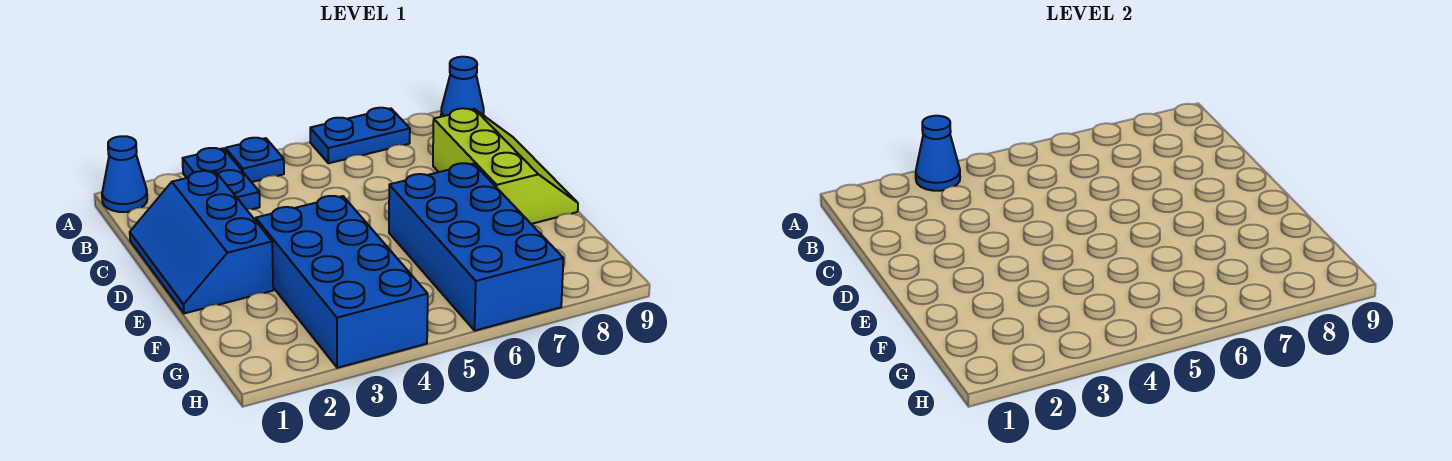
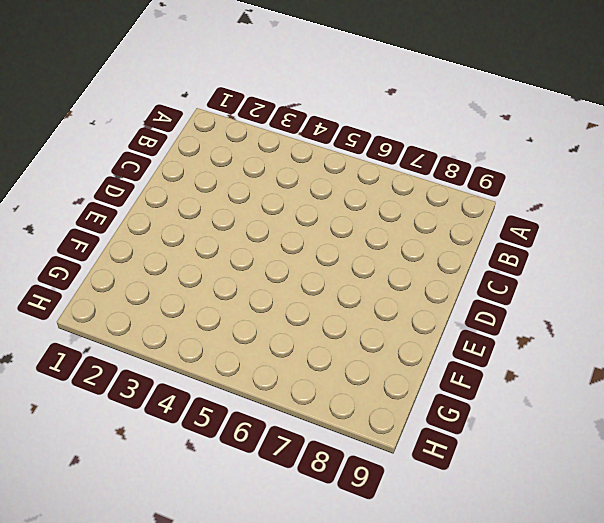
none -> blue cone A1 level 1
none -> blue plate A3:B3 level 1

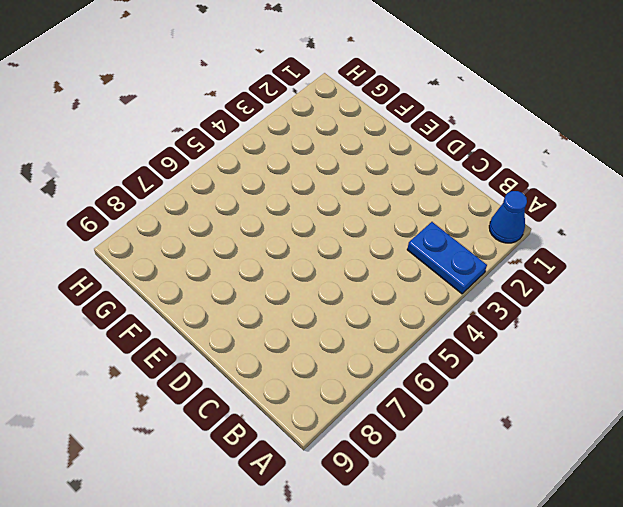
none -> blue plate A4 level 1
none -> blue plate A6:A7 level 1

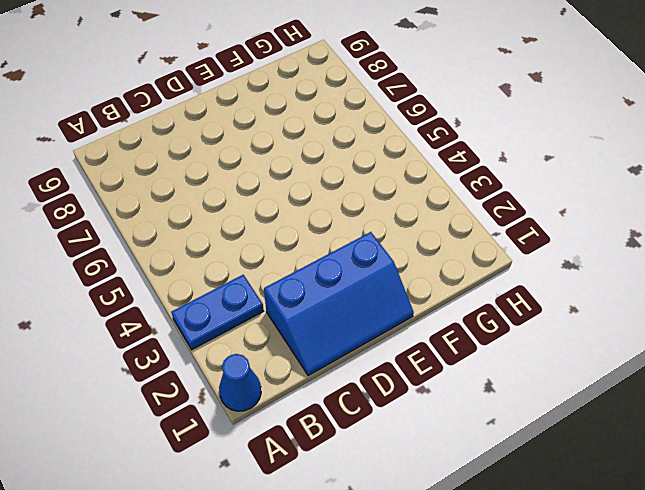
none -> blue plate A4 level 1
none -> blue plate A6:A7 level 1

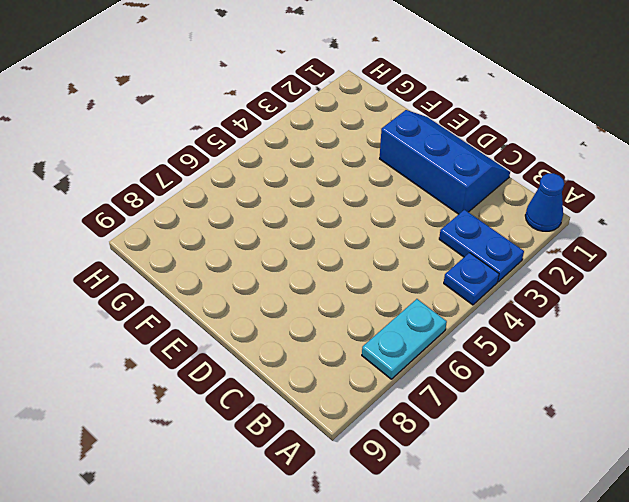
cyan plate A6:A7 level 1 -> blue plate A6:A7 level 1
none -> blue cone A9 level 1
none -> lime slope C8:E9 level 1 top 8

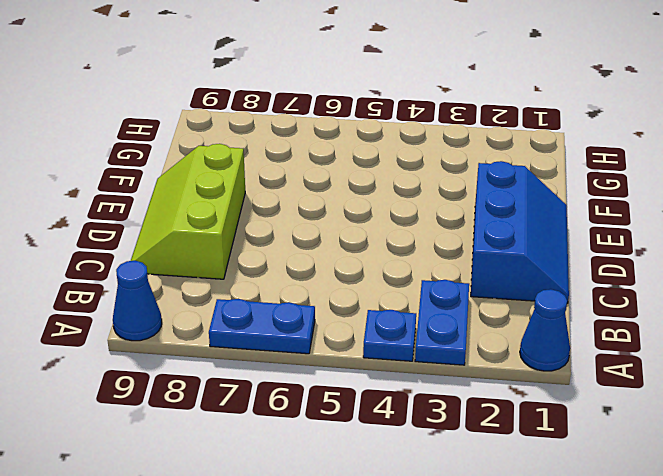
none -> blue brick E3:H4 level 1
none -> blue brick E6:H7 level 1

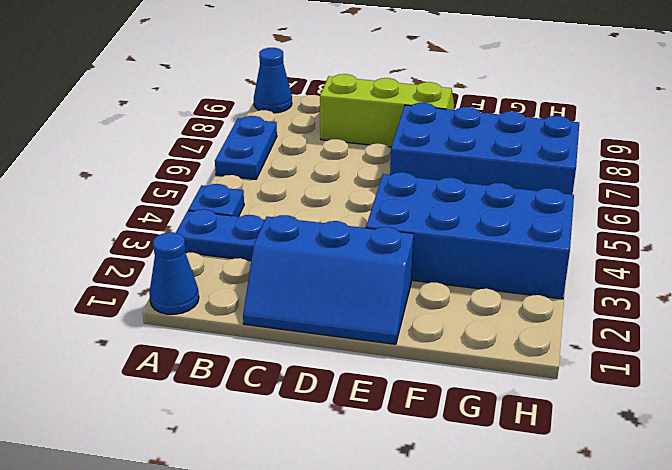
none -> blue cone A3 level 2

